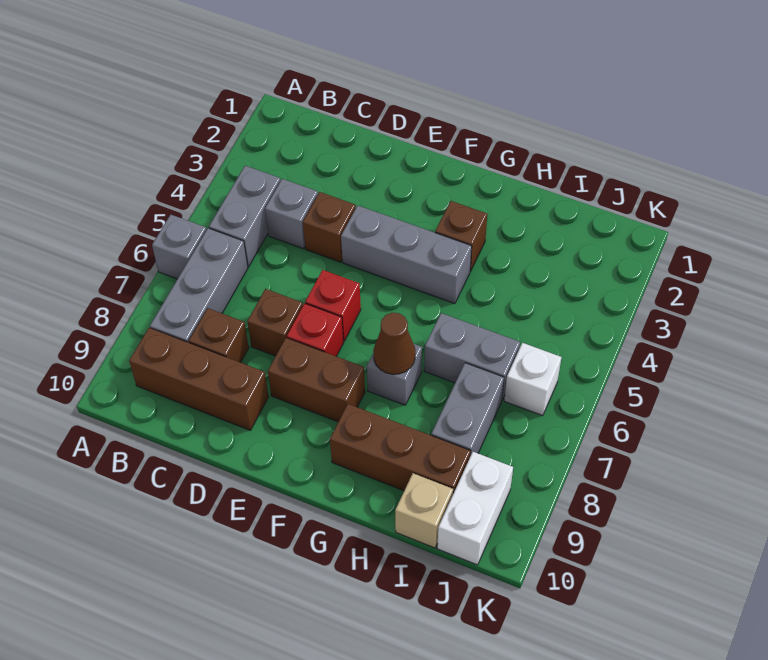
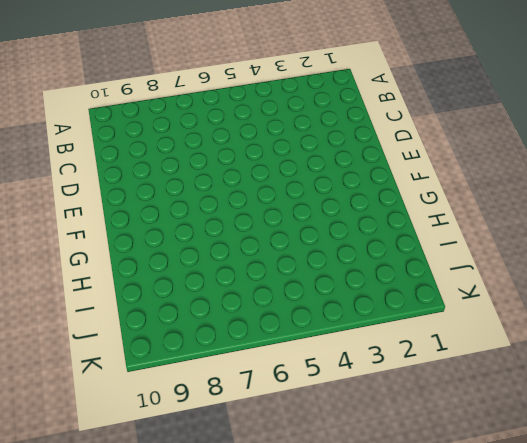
none -> grey brick A6 level 1
none -> grey brick B4:B5 level 1
none -> grey brick B6:B8 level 1

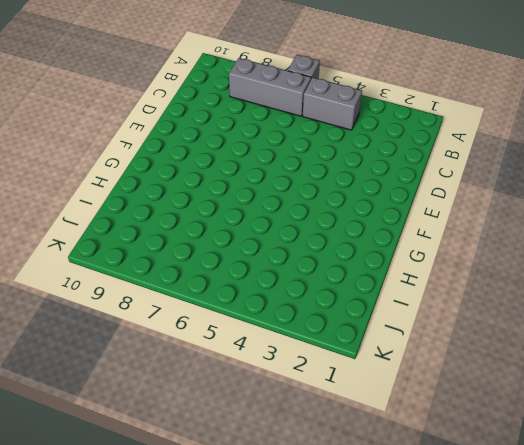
none -> brown brick B9:D9 level 1
none -> grey brick C4 level 1
none -> brown brick C8 level 1

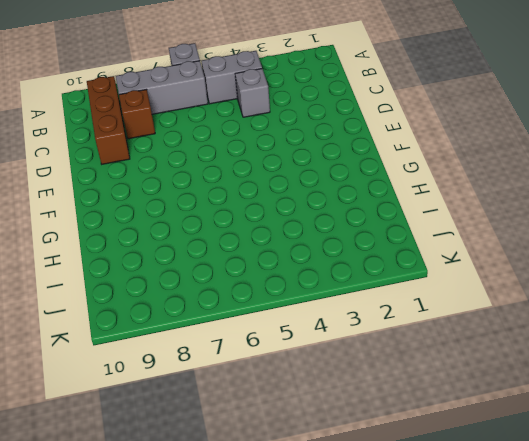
none -> brown brick D4 level 1
none -> brown brick D7 level 1
none -> grey brick E4:G4 level 1

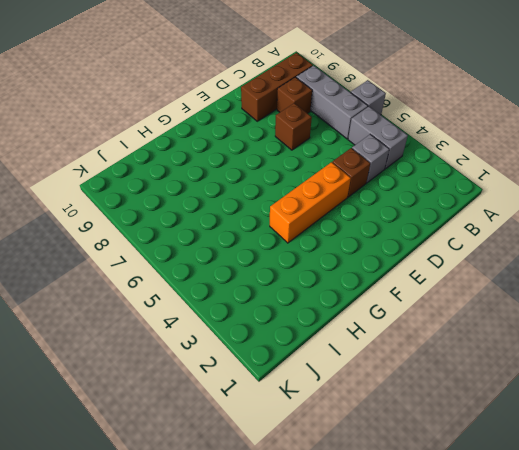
orange brick E4:G4 level 1 -> grey brick E4:G4 level 1
none -> red brick E6 level 1
none -> red brick E7 level 1
none -> brown brick E8:F8 level 1

